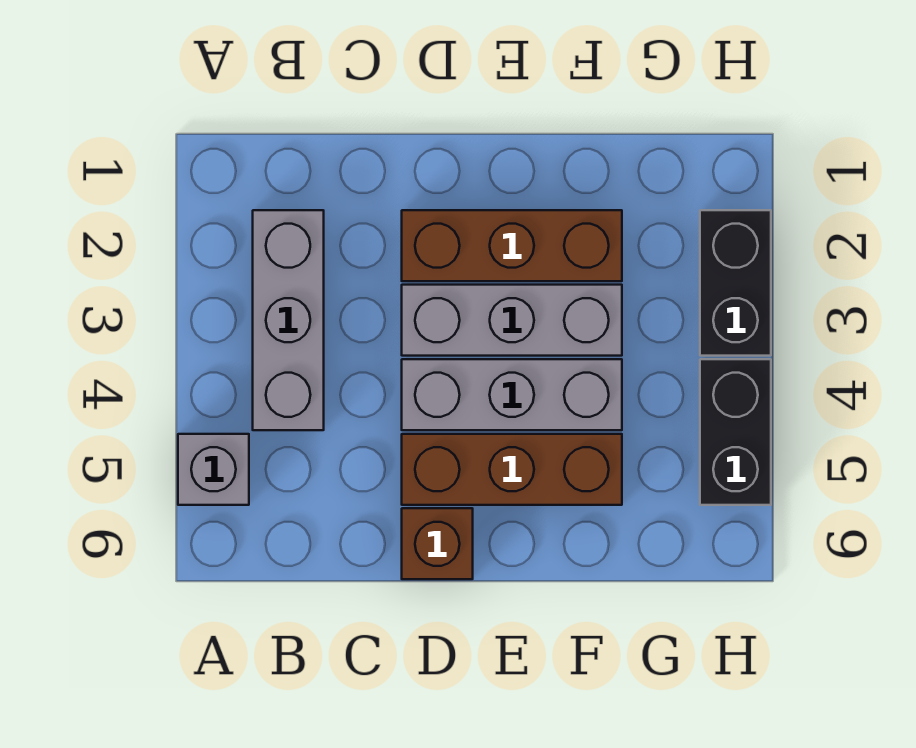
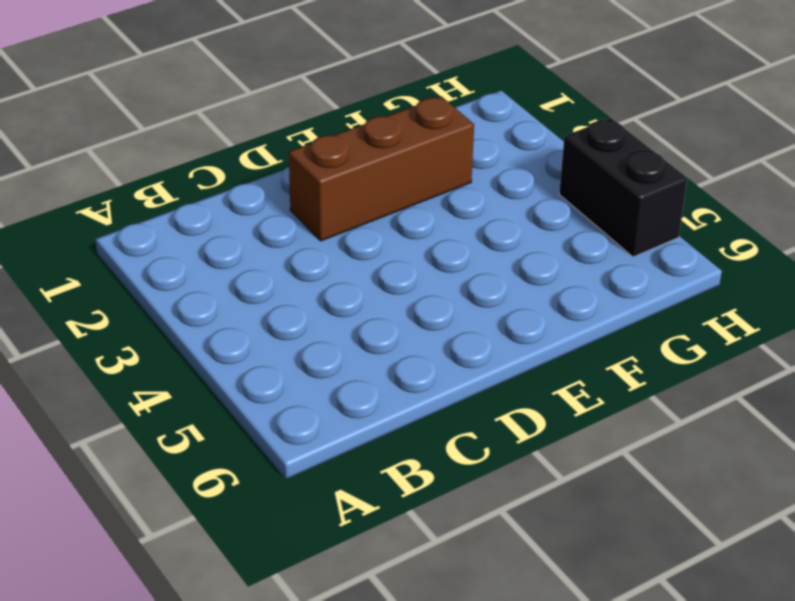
none -> grey brick A5 level 1
none -> grey brick B2:B4 level 1

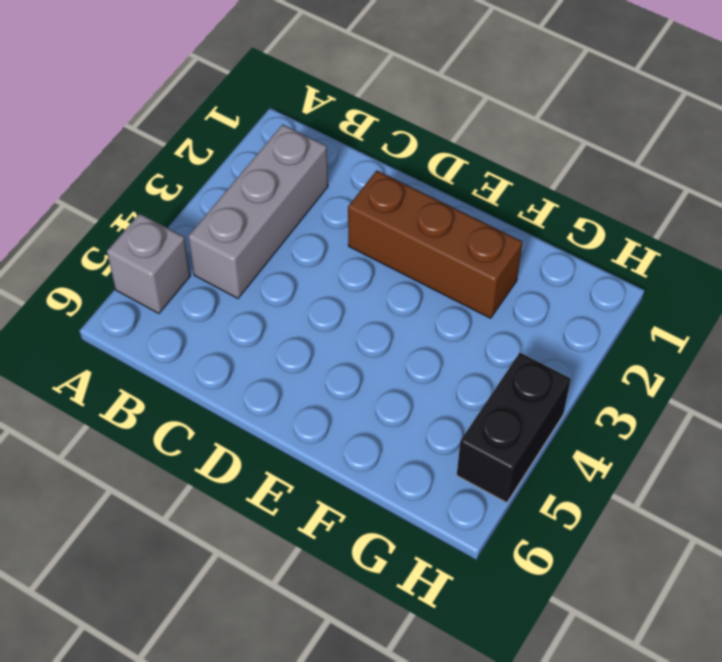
none -> grey brick D3:F3 level 1
none -> grey brick D4:F4 level 1

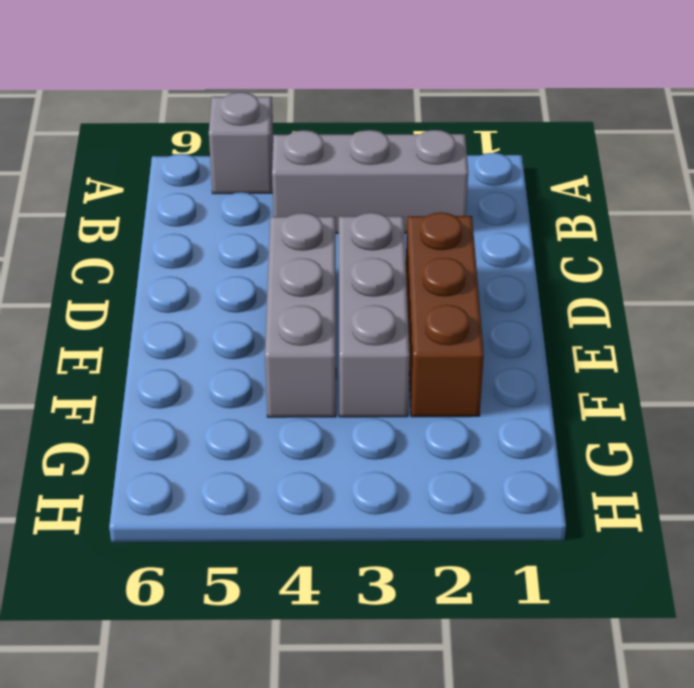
none -> brown brick D5:F5 level 1
none -> brown brick D6 level 1

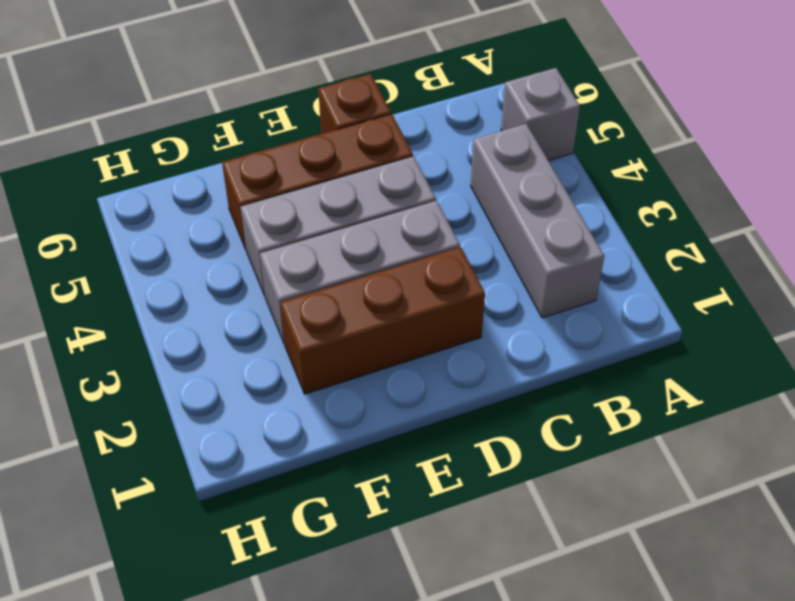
none -> black brick H2:H3 level 1
none -> black brick H4:H5 level 1

